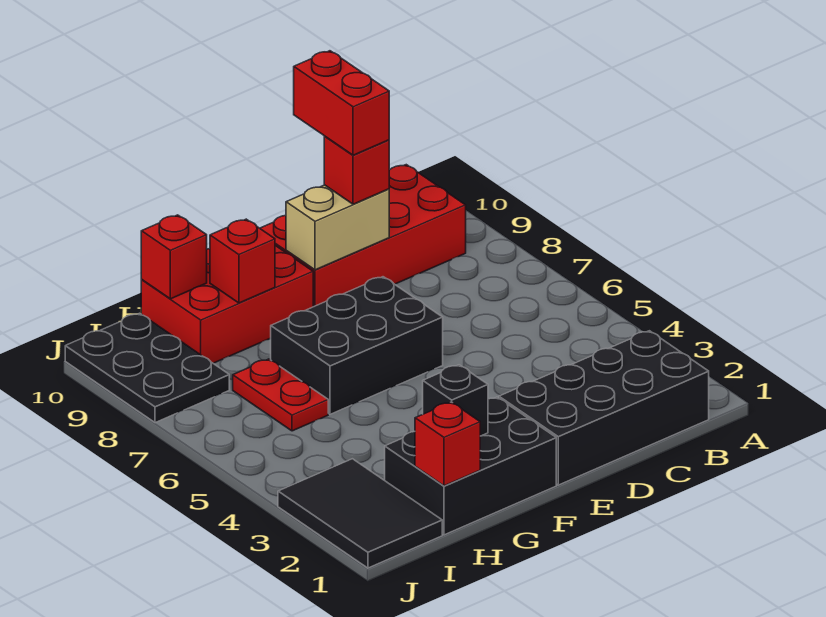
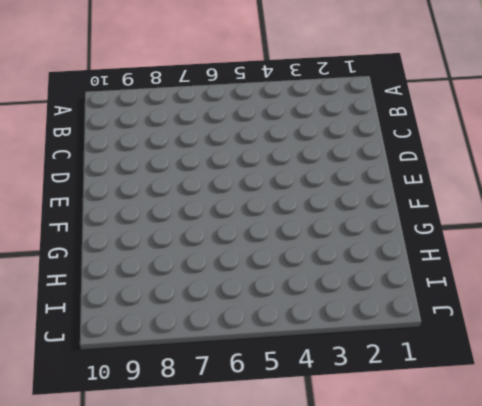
none -> black brick B1:E2 level 1
none -> red brick B9:E10 level 1
none -> black brick E6:G7 level 1

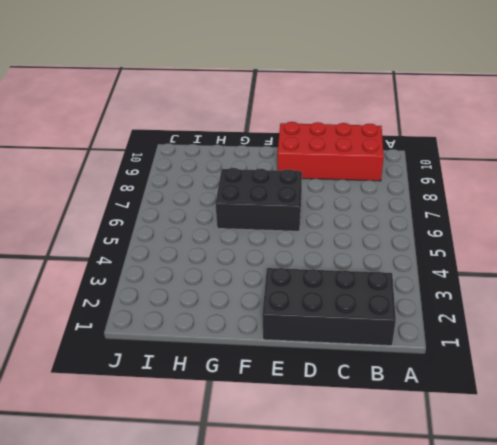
none -> black brick F1:H2 level 1
none -> red brick F9:H10 level 1
none -> red plate H6:H7 level 1

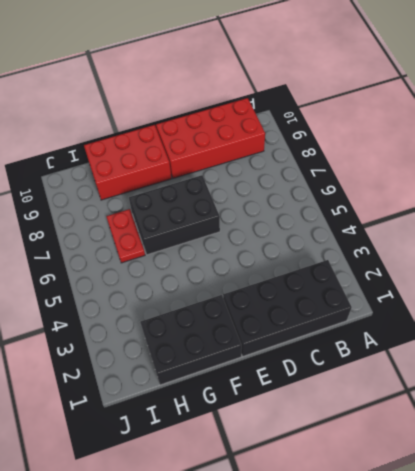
none -> black tile I1:J3 level 1
none -> black plate I8:J10 level 1
none -> tan brick D9:E9 level 2

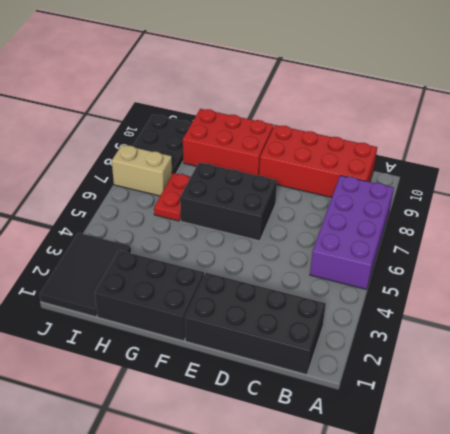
purple brick A5:B8 level 1 -> none
tan brick I7:J7 level 1 -> tan brick D9:E9 level 2
none -> black brick G2 level 2
none -> red brick G9 level 2
none -> red brick H1 level 2

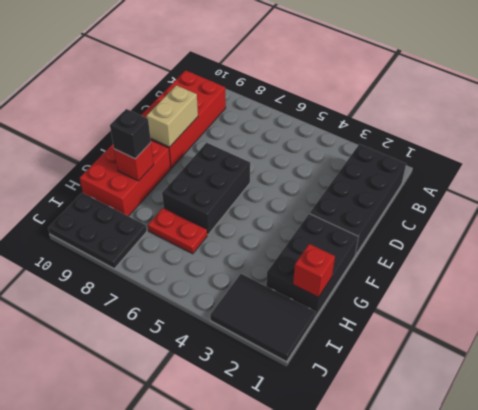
black brick G9 level 3 -> black brick G2 level 2
none -> red brick H10 level 2
none -> red brick D9 level 3
none -> red brick D9:D10 level 4

